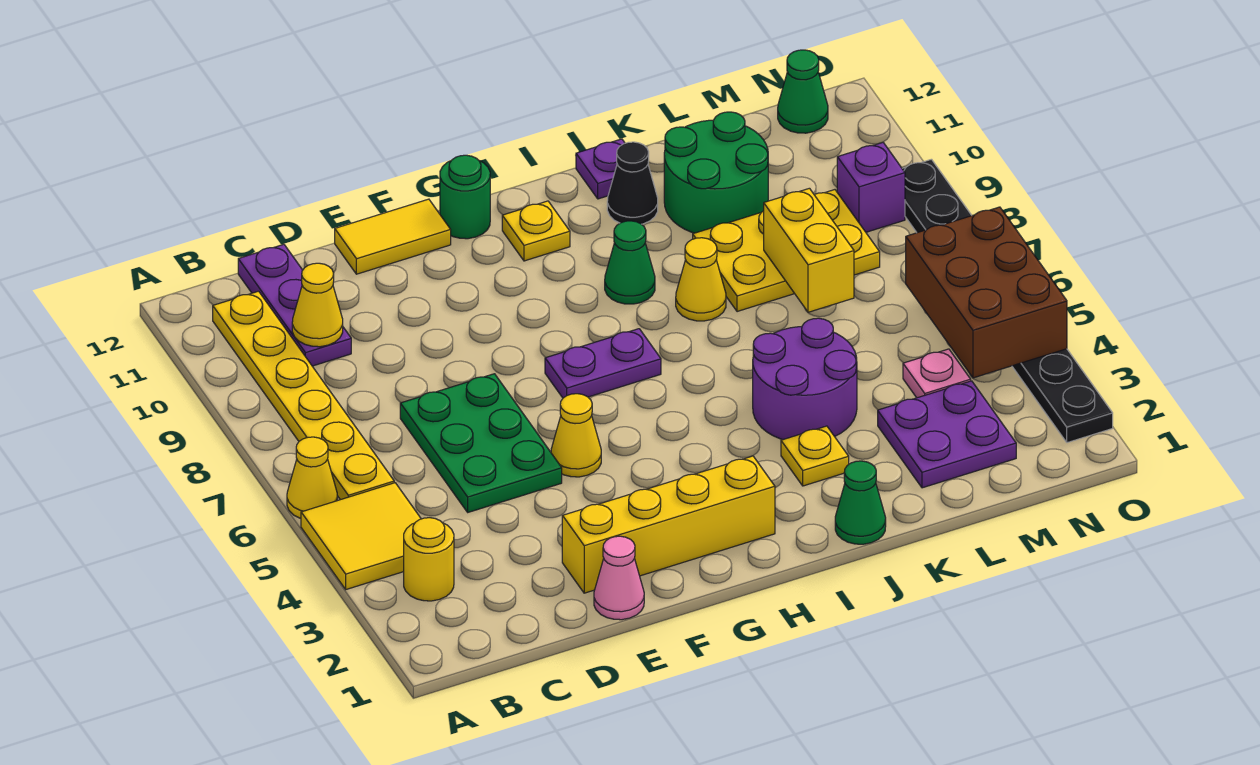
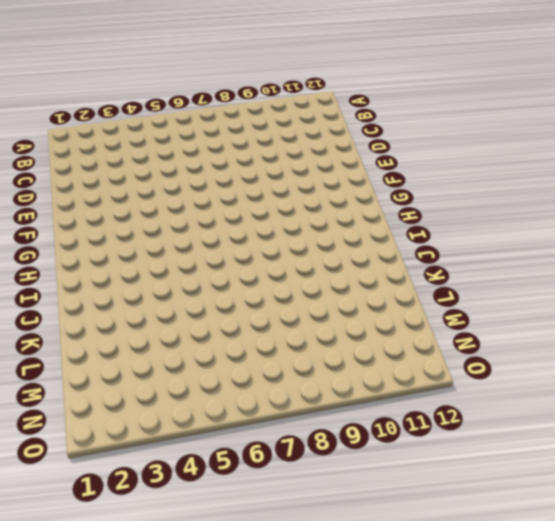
none -> yellow tile A4:B5 level 1
none -> yellow cone A6 level 1
none -> yellow round brick B3 level 1
none -> yellow plate B6:B11 level 1

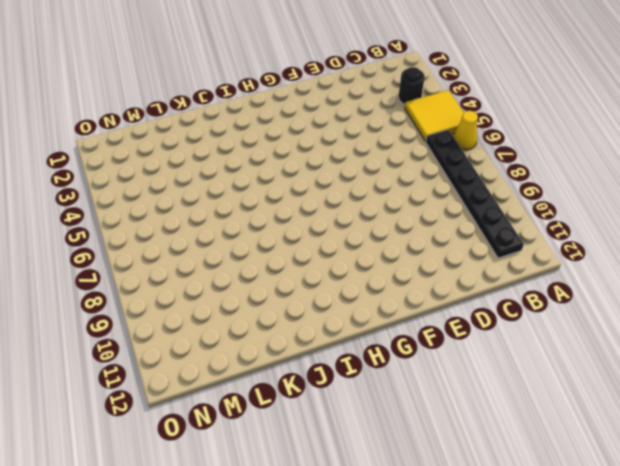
black round brick B3 level 1 -> yellow round brick B3 level 1
black plate B6:B11 level 1 -> yellow plate B6:B11 level 1
none -> purple plate C10:C12 level 1
none -> green plate D5:E7 level 1
none -> pink cone E1 level 1
none -> yellow brick E2:H2 level 1

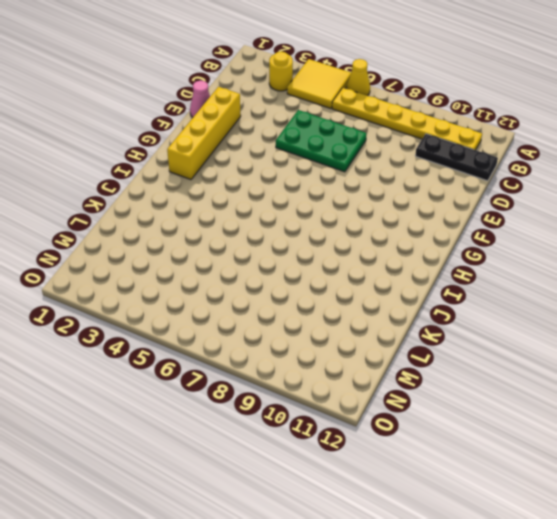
black plate C10:C12 level 1 -> purple plate C10:C12 level 1
none -> yellow tile E12:F12 level 1
none -> yellow cone F5 level 1
none -> purple plate G7:H7 level 1
none -> green round brick G12 level 1

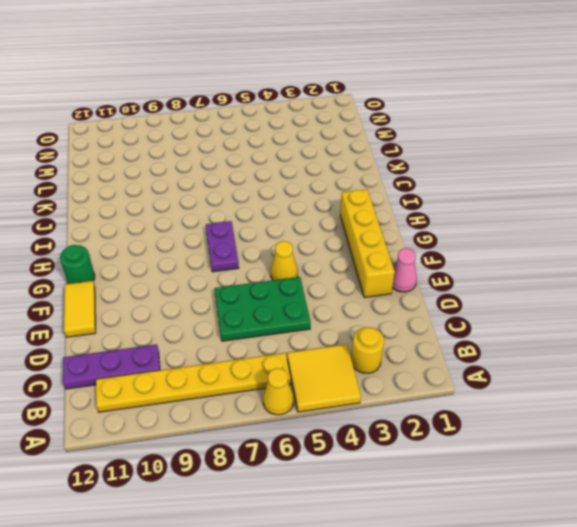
none -> yellow plate H11 level 1
none -> green cone I9 level 1
none -> green cone J1 level 1
none -> yellow plate J3 level 1

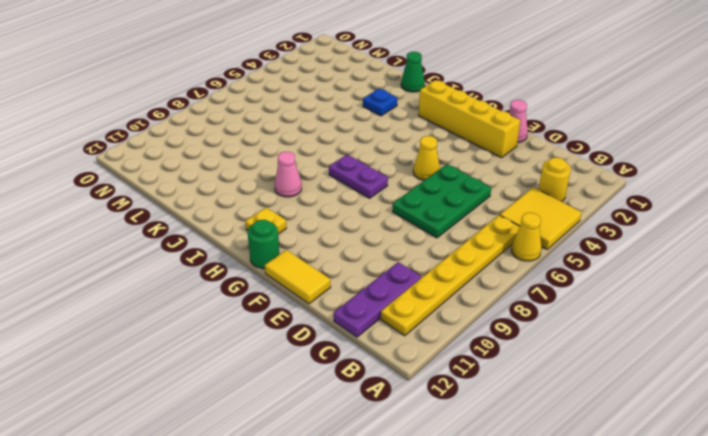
pink cone I9 level 1 -> green cone I9 level 1
blue plate J3 level 1 -> yellow plate J3 level 1
none -> purple round brick J4:K5 level 1
none -> yellow cone J8 level 1
none -> black cone J11 level 1
none -> purple plate J12 level 1

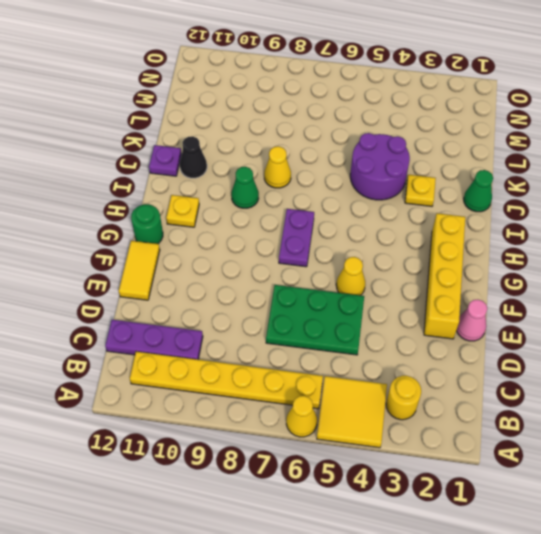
none -> yellow plate K8:M9 level 1
none -> green round brick K10:L11 level 1
none -> purple plate L2:M3 level 1
none -> pink plate M4 level 1

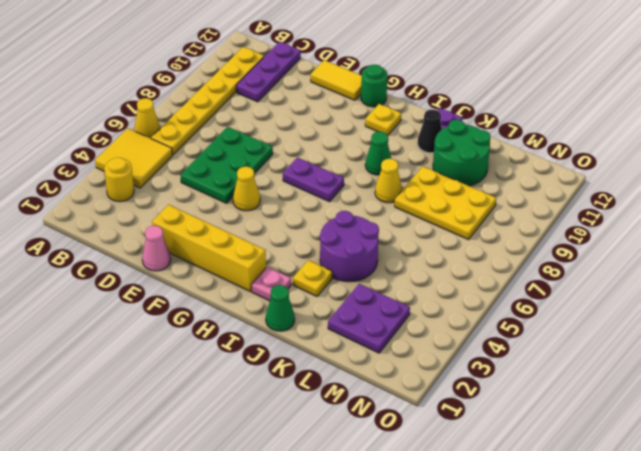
pink plate I2 level 1 -> pink plate M4 level 1
none -> purple brick N9 level 1
none -> green cone N12 level 1
none -> black plate O2:O9 level 1
none -> yellow cone C10 level 2

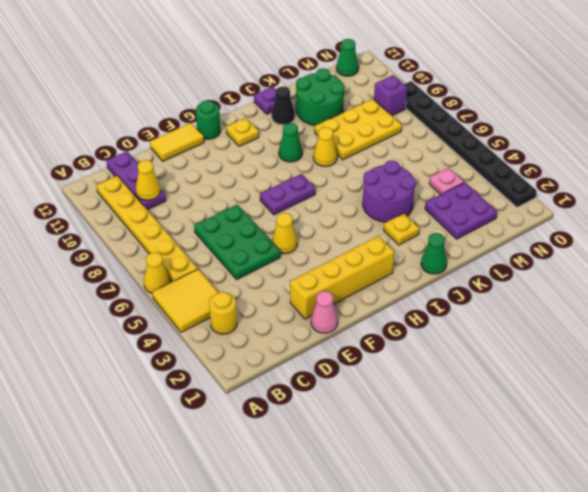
none -> yellow brick L7:L8 level 2
none -> brown brick N4:O6 level 2

